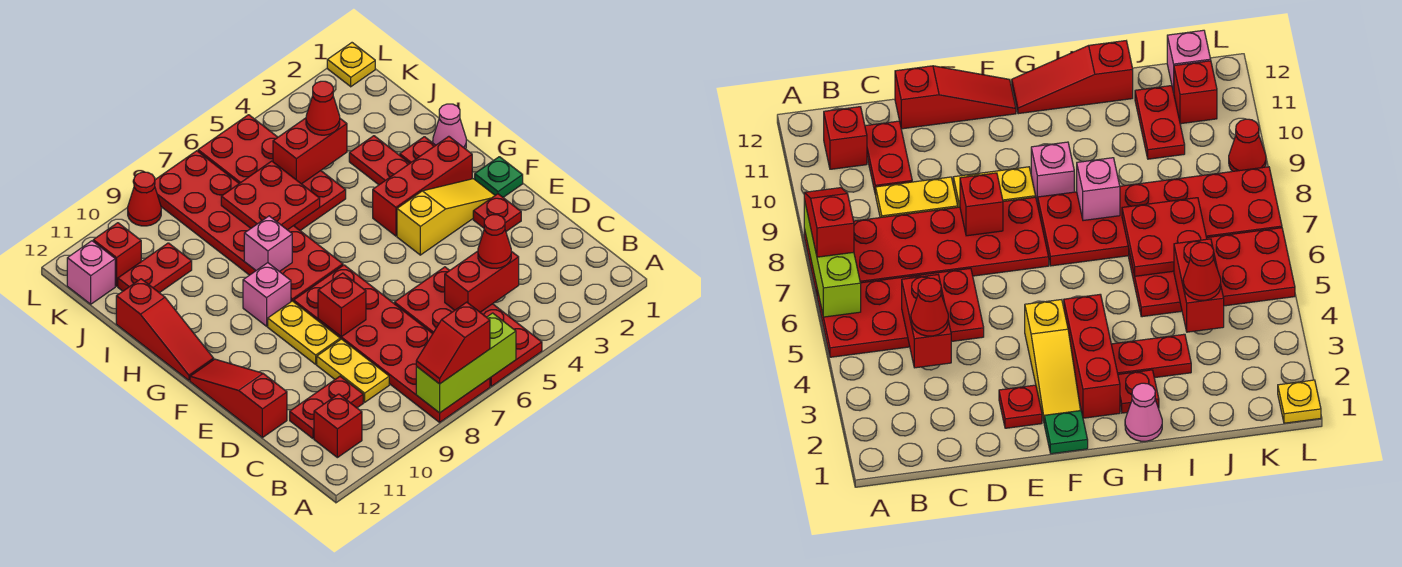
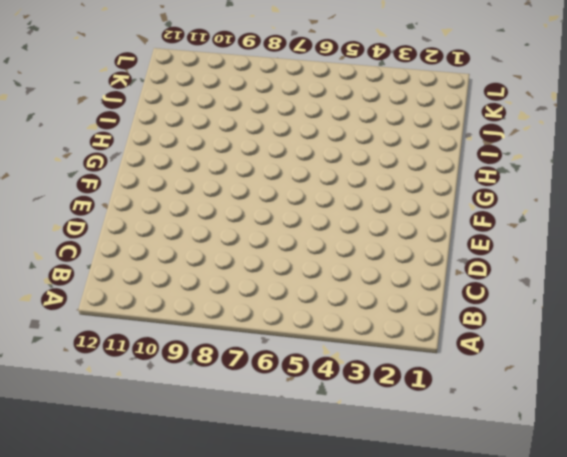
none -> red plate A5:D6 level 1
none -> red plate A7:F8 level 1
none -> red brick B11 level 1
none -> yellow plate C9:D9 level 1

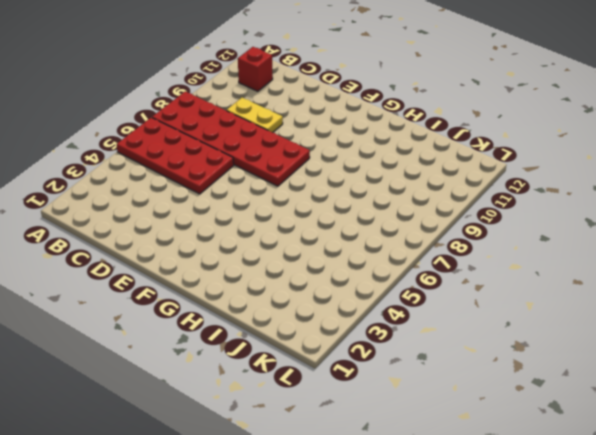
none -> red plate C10:C11 level 1
none -> red slope D12:F12 level 1 top D
none -> red plate E2 level 1
none -> yellow plate E9:F9 level 1

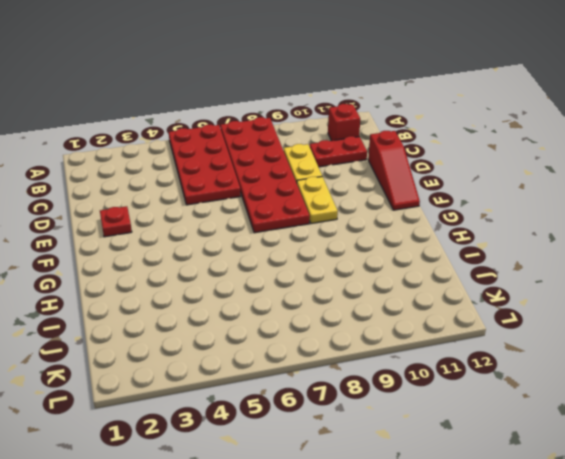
none -> green plate F1 level 1
none -> yellow slope F2:F4 level 1 top 4
none -> red brick G2:G4 level 1
none -> red plate G7:L8 level 1

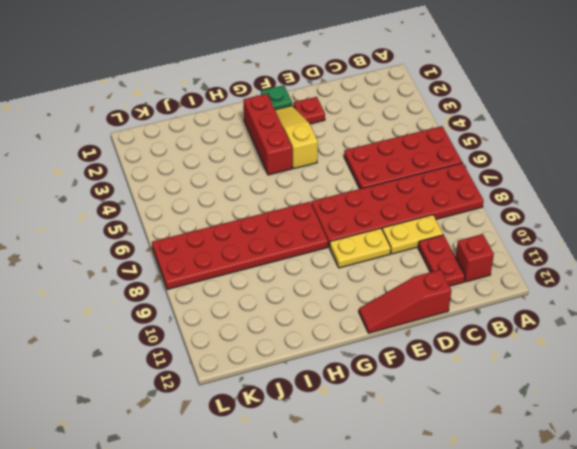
none -> pink brick G9 level 1
none -> red slope G12:I12 level 1 top I
none -> pink cone H1 level 1
none -> red plate H2 level 1

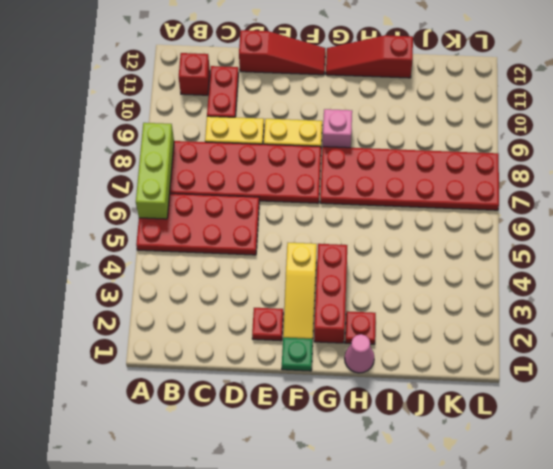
none -> red plate H3:I3 level 1
none -> red plate I5:L6 level 1
none -> red plate J10:J11 level 1
none -> red brick K11 level 1

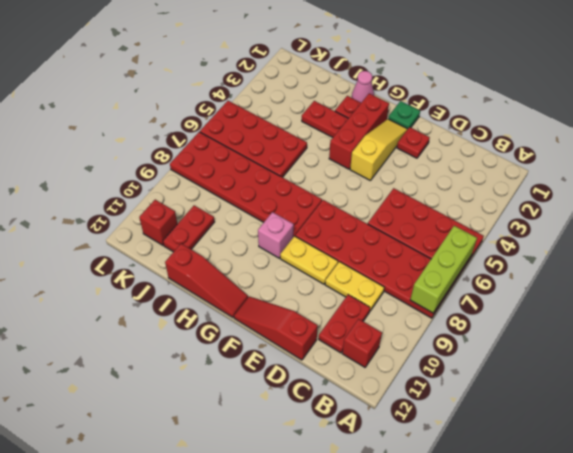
none -> pink brick K12 level 1
none -> yellow plate L1 level 1
none -> red cone L9 level 1
none -> red brick C4:C5 level 2

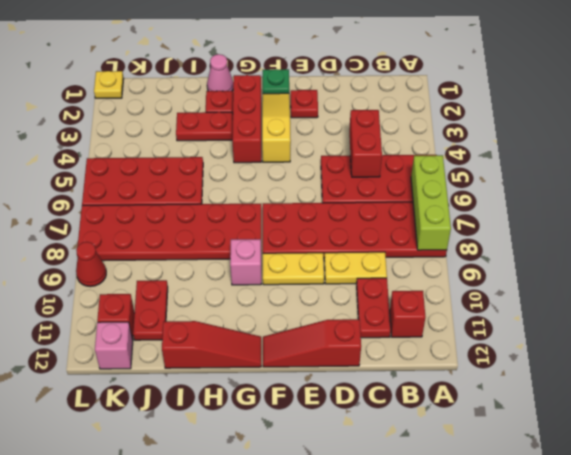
none -> red brick E8 level 2
none -> pink brick H8 level 2
none -> red plate I6:J7 level 2
none -> red brick J4:J5 level 2

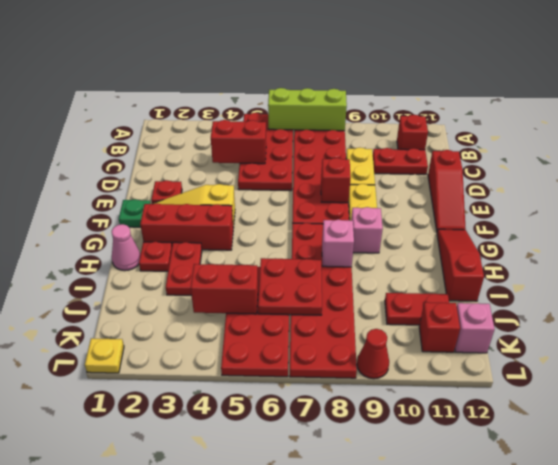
none -> red slope A7:A8 level 3 top 7
none -> red cone C4 level 3
none -> red cone J4 level 3

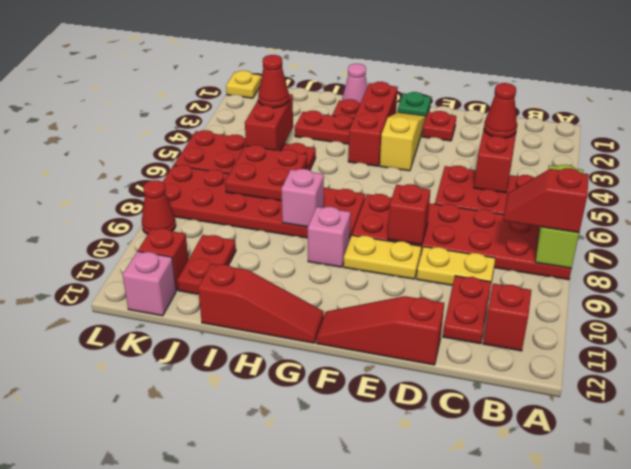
red slope A8:B8 level 3 top A -> red slope A7:A8 level 3 top 7

